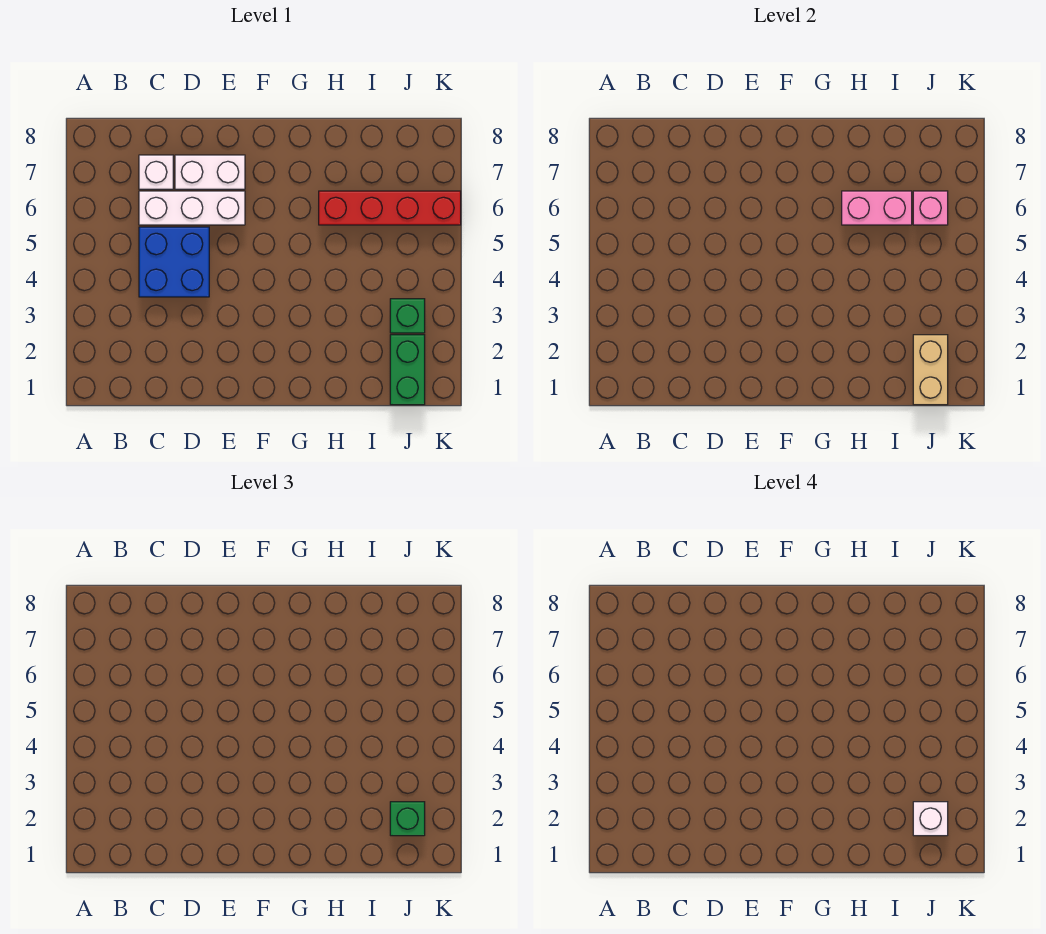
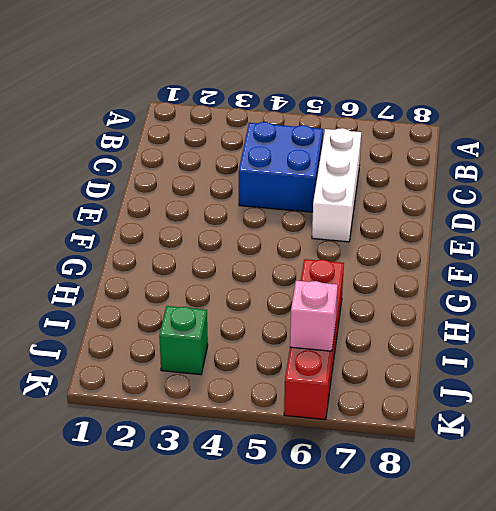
none -> white brick C7 level 1
none -> white brick D7:E7 level 1
none -> green brick J1:J2 level 1

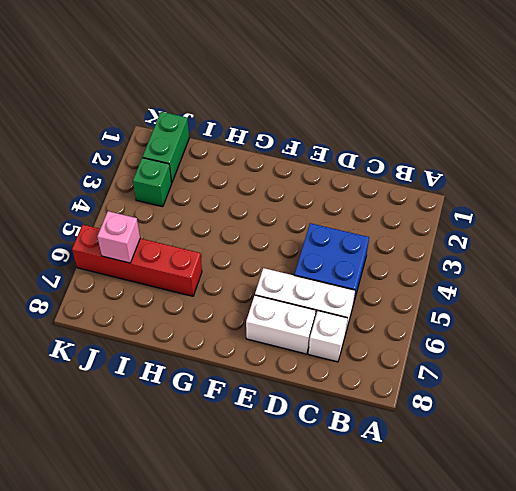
none -> pink brick H6:I6 level 2
none -> tan brick J1:J2 level 2
none -> green brick J2 level 3

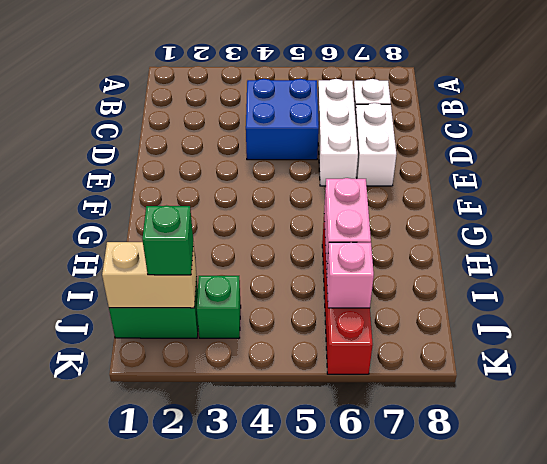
none -> white brick J2 level 4

